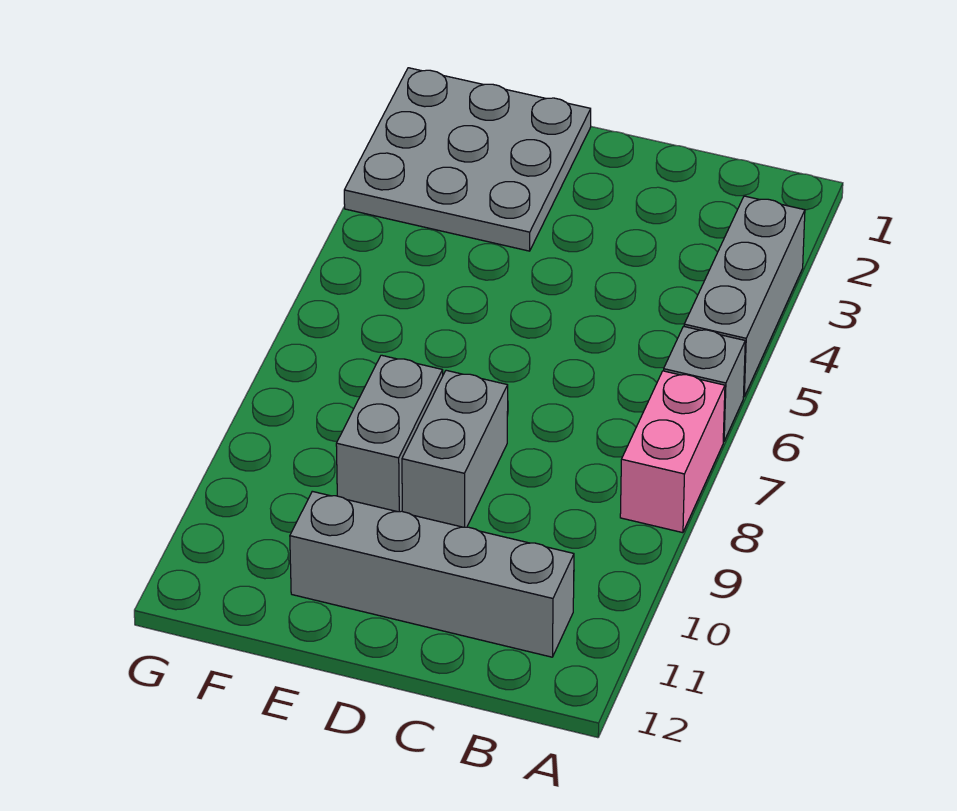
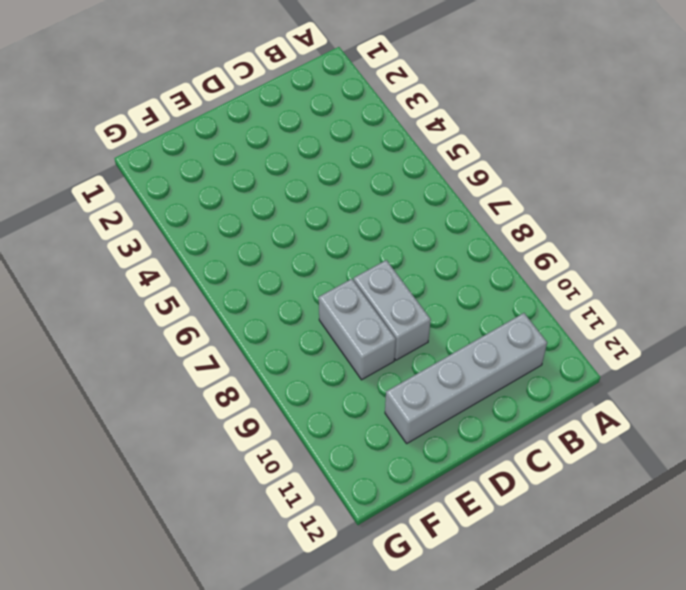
none -> grey brick A3:A5 level 1
none -> grey brick A6 level 1

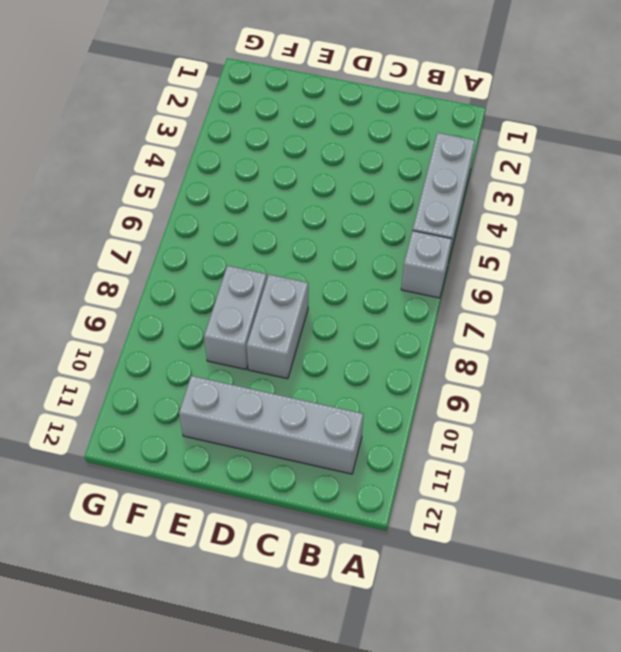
none -> pink brick A7:A8 level 1
none -> grey plate E1:G3 level 1

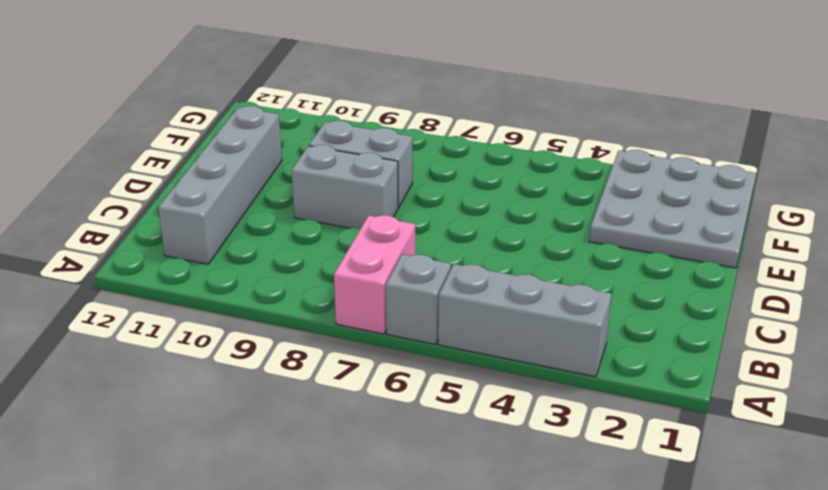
pink brick A7:B7 level 1 -> pink brick A7:A8 level 1

